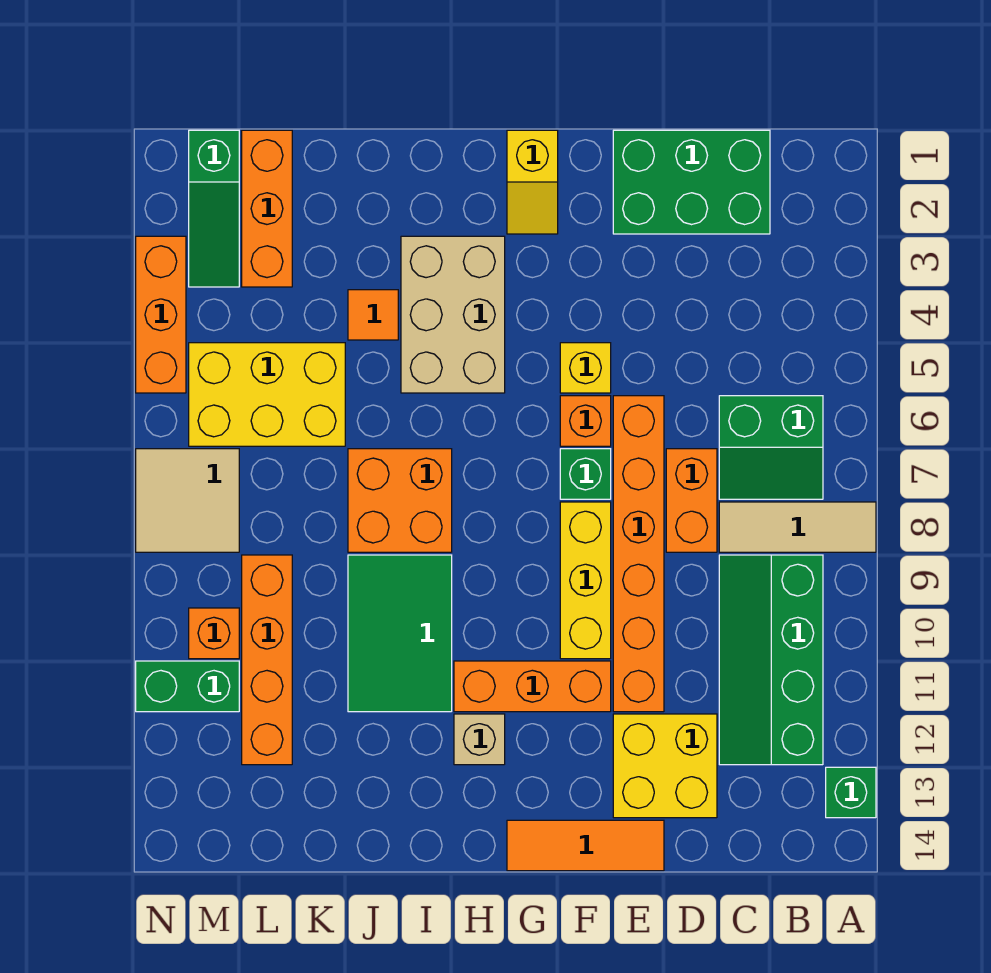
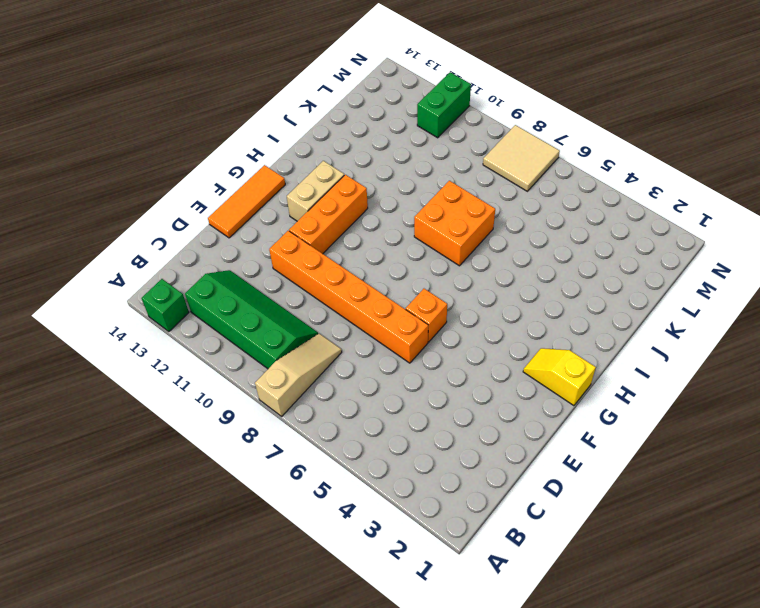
tan slope A8:C8 level 1 top A -> tan tile A8:C8 level 1
tan brick G12:H12 level 1 -> tan brick H12 level 1
none -> green slope B6:C7 level 1 top 6
none -> green brick C1:E2 level 1
none -> orange brick D7:D8 level 1

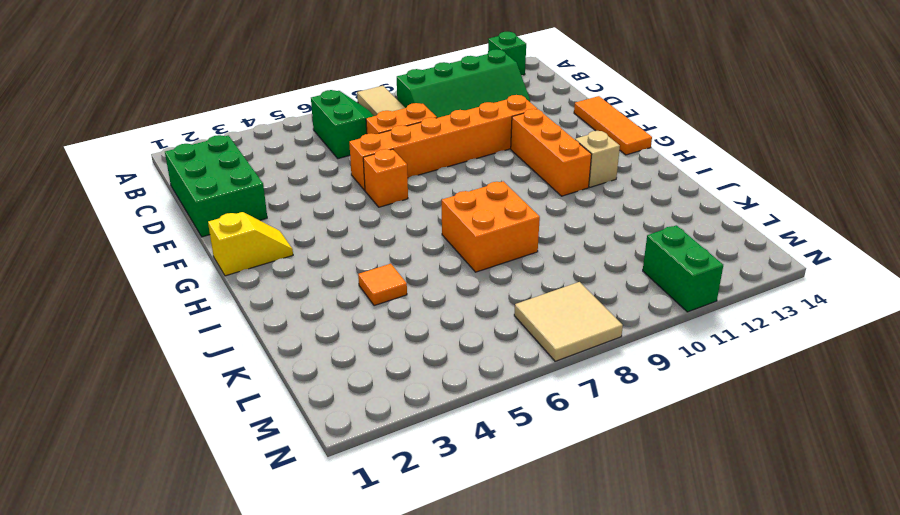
none -> yellow brick D12:E13 level 1
none -> yellow brick F5 level 1
none -> green brick F7 level 1

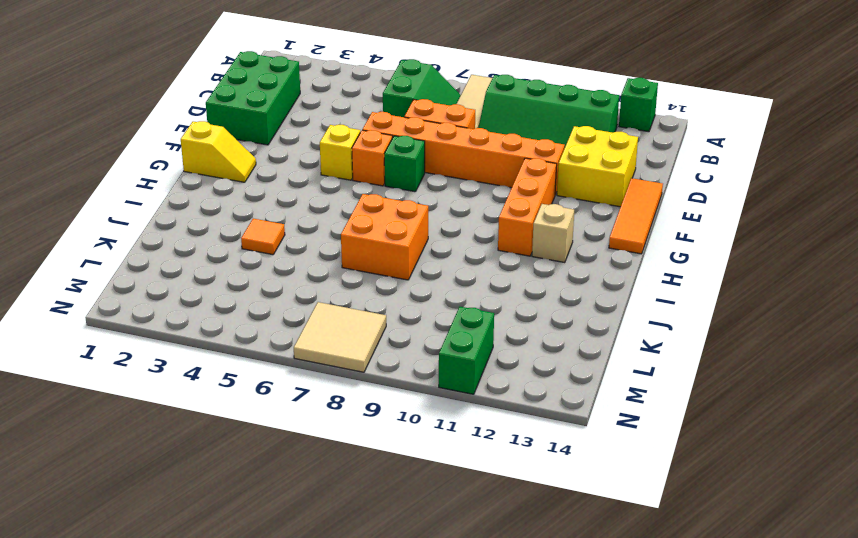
none -> yellow brick F8:F10 level 1
none -> tan brick H3:I5 level 1
none -> green tile I9:J11 level 1

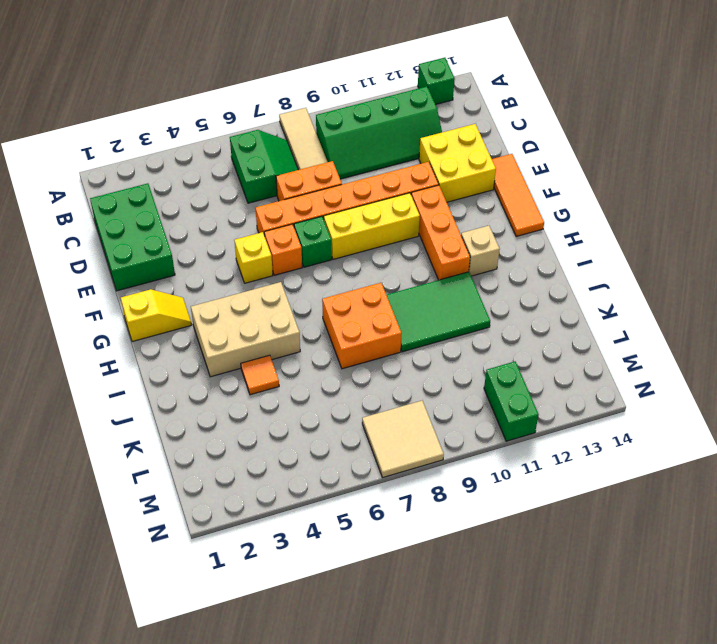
none -> yellow brick K5:M6 level 1
none -> orange brick L1:L3 level 1
none -> orange brick L9:L12 level 1

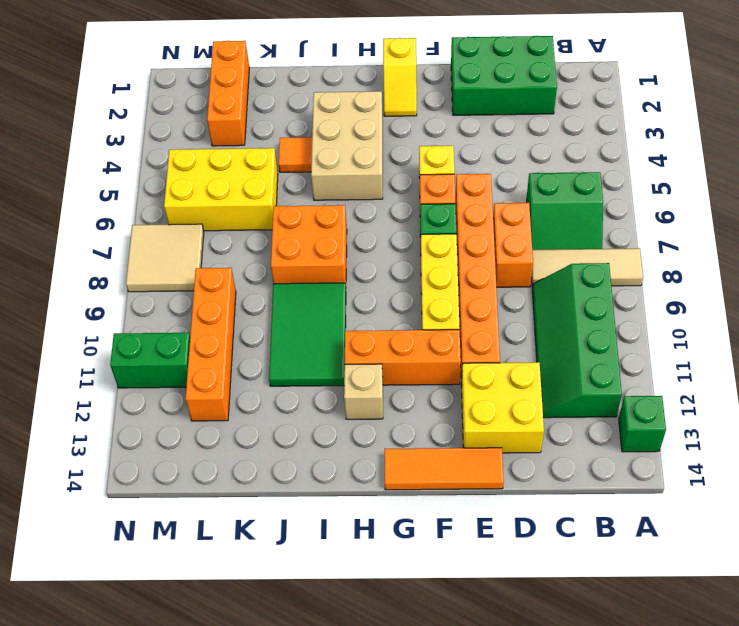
none -> green slope M1:M3 level 1 top 1
none -> orange brick M10 level 1
none -> orange brick N3:N5 level 1

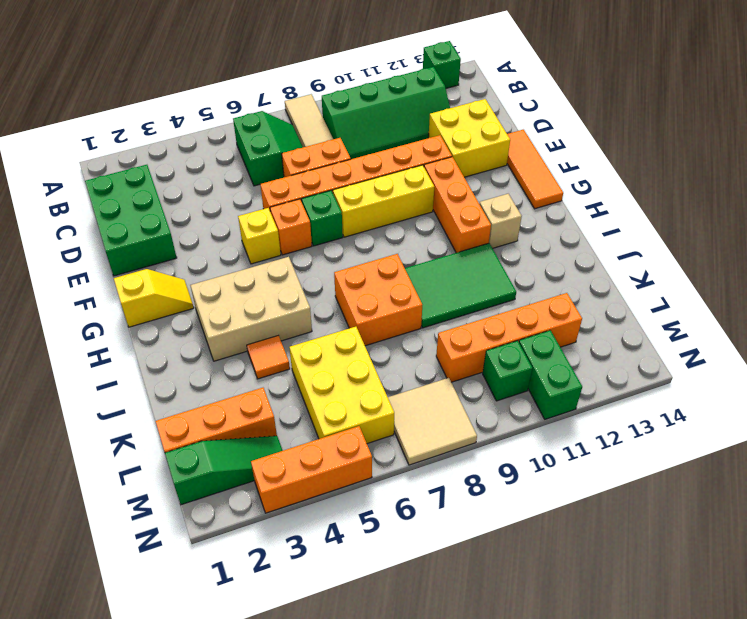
green brick M10 level 1 -> orange brick M10 level 1

